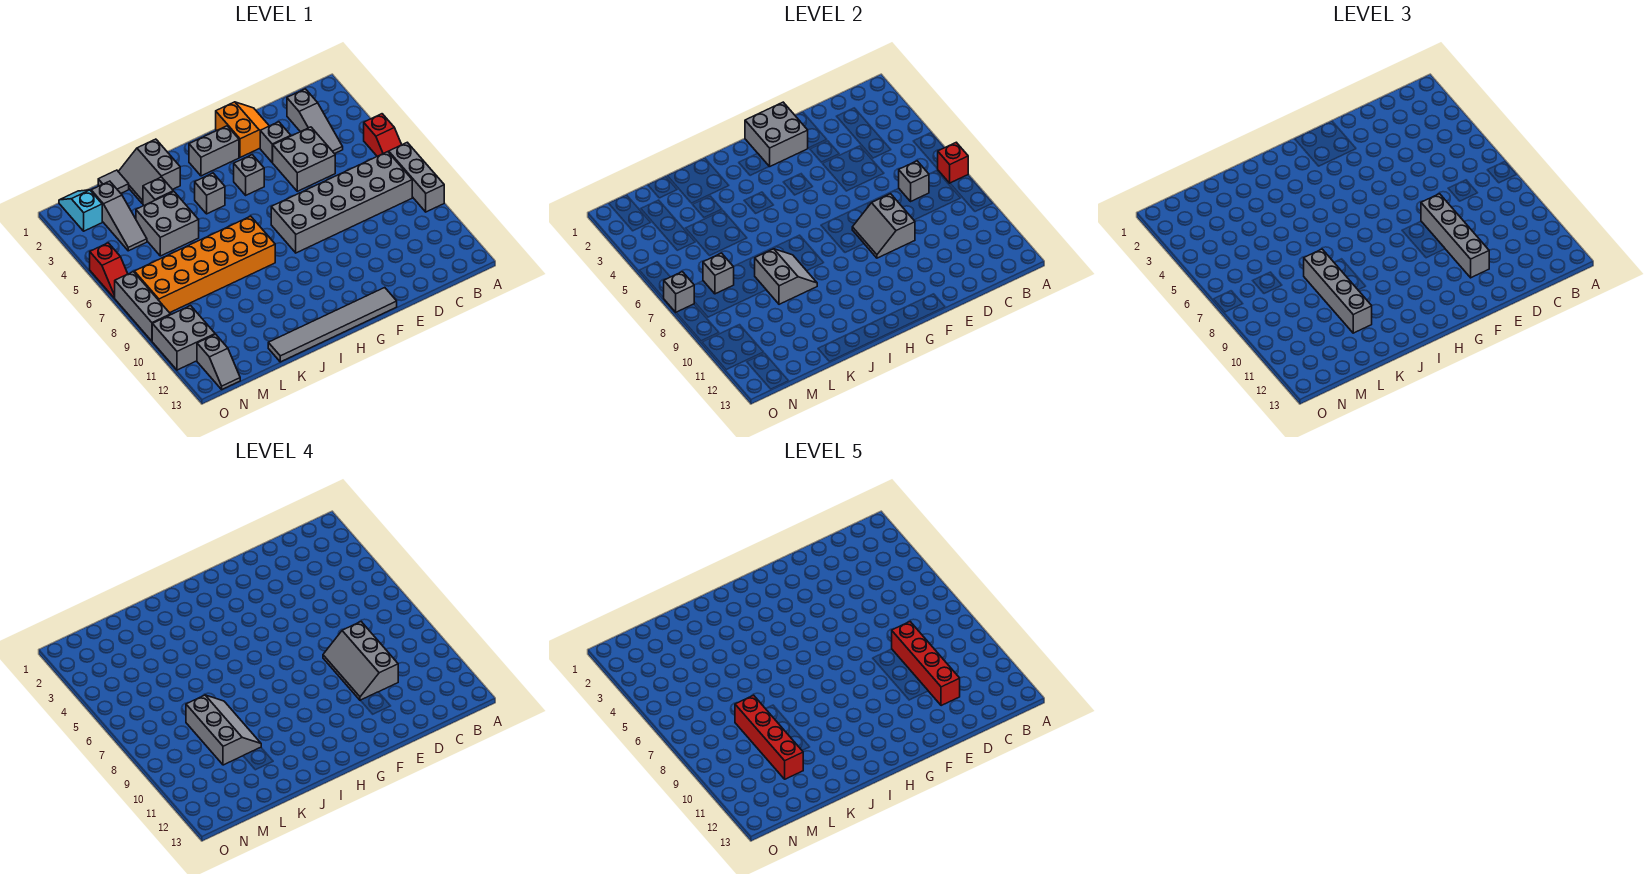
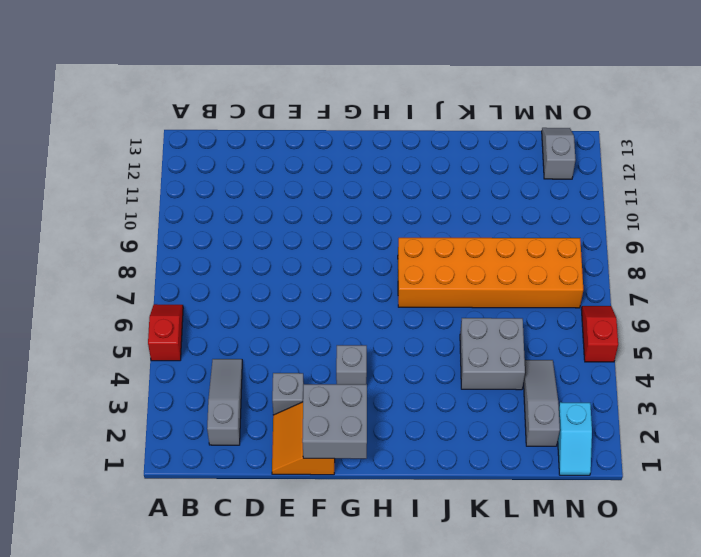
none -> grey brick A7:A9 level 1
none -> grey brick B7:G8 level 1
none -> grey brick D4:E5 level 1
none -> grey tile F13:K13 level 1

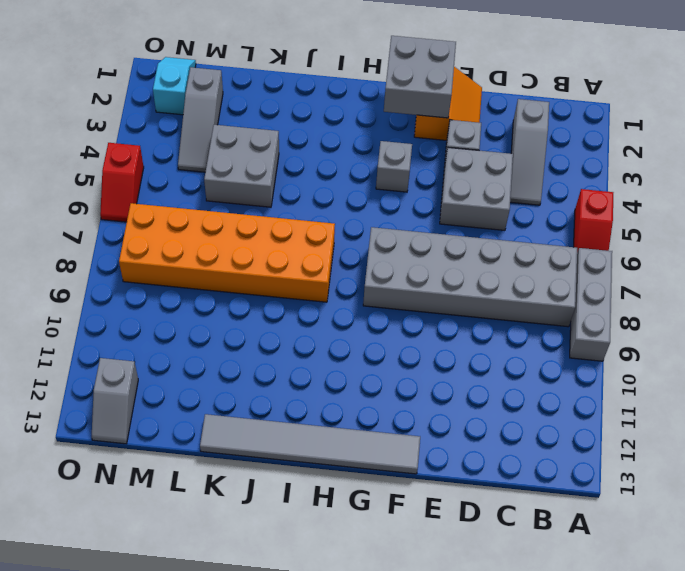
none -> grey brick G2:H2 level 1
none -> grey brick I4 level 1
none -> grey slope J1:K2 level 1 top J
none -> grey brick K3 level 1

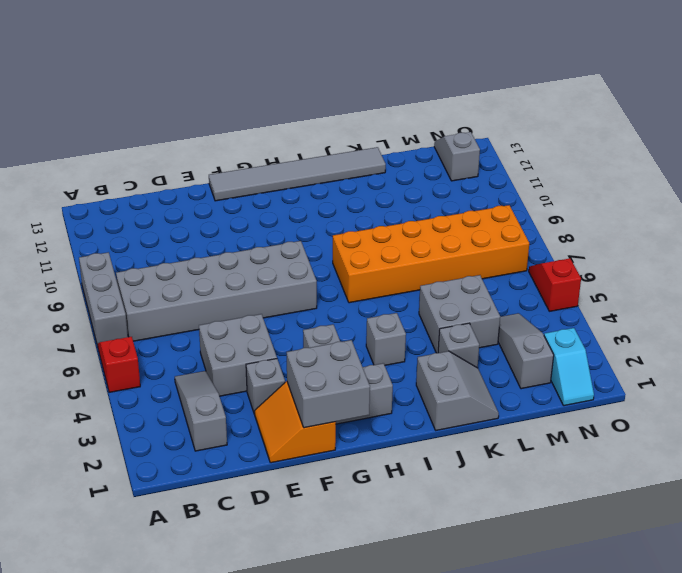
none -> grey tile L1 level 1
none -> grey brick N10:O11 level 1
none -> grey brick O7:O9 level 1
none -> red brick A7 level 2

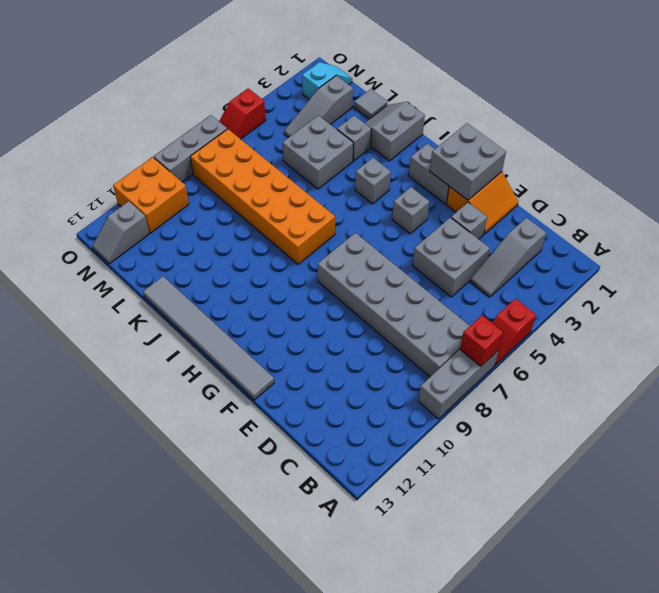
orange brick N10:O11 level 1 -> grey brick N10:O11 level 1
none -> grey brick C7 level 2
none -> grey slope E8:F9 level 2 top E
none -> grey slope J8:K9 level 2 top K
none -> grey brick M7 level 2

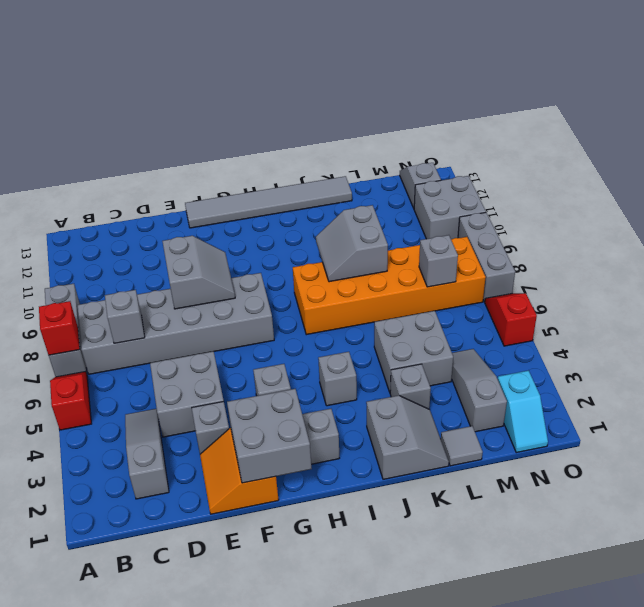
none -> grey brick O7 level 2
none -> grey brick E8:E11 level 3
none -> grey brick K8:K11 level 3
none -> grey slope D8:E10 level 4 top D

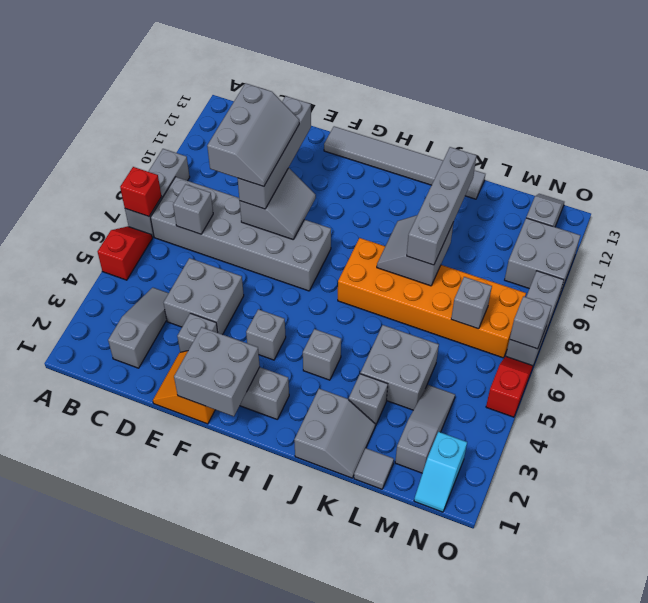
none -> grey slope K8:L10 level 4 top L
none -> red brick D8:D11 level 5
none -> red brick L8:L11 level 5

